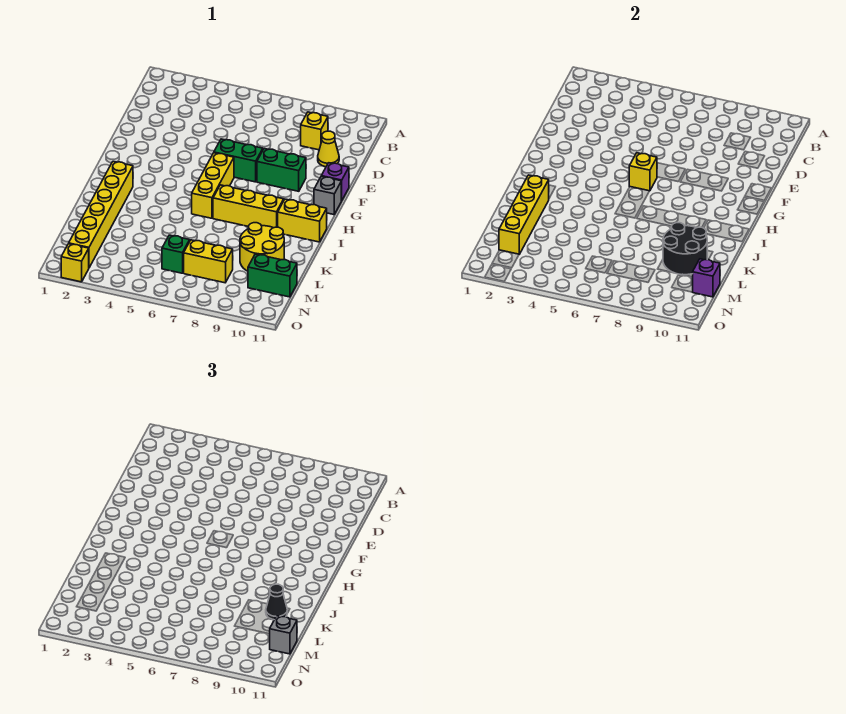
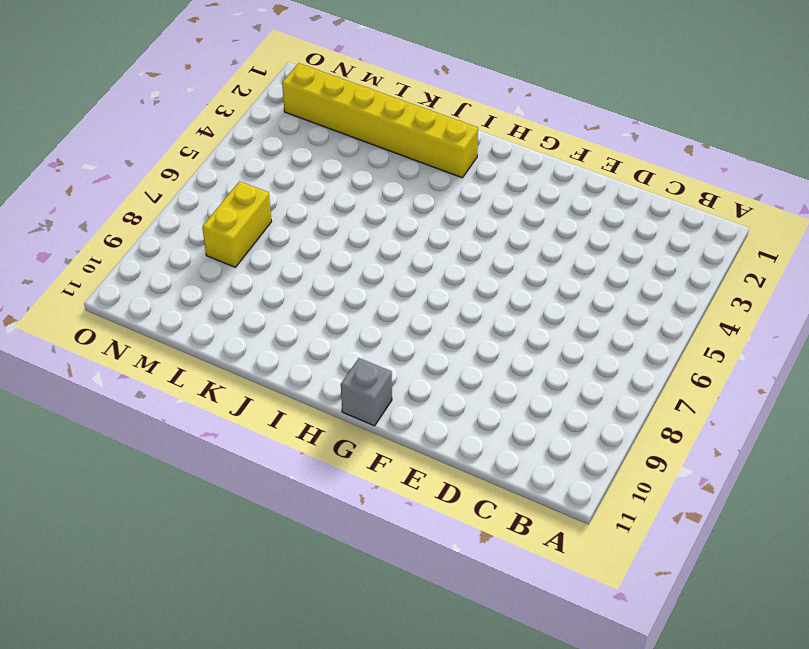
none -> yellow brick C9 level 1
none -> yellow cone D10 level 1
none -> green brick F6:F7 level 1

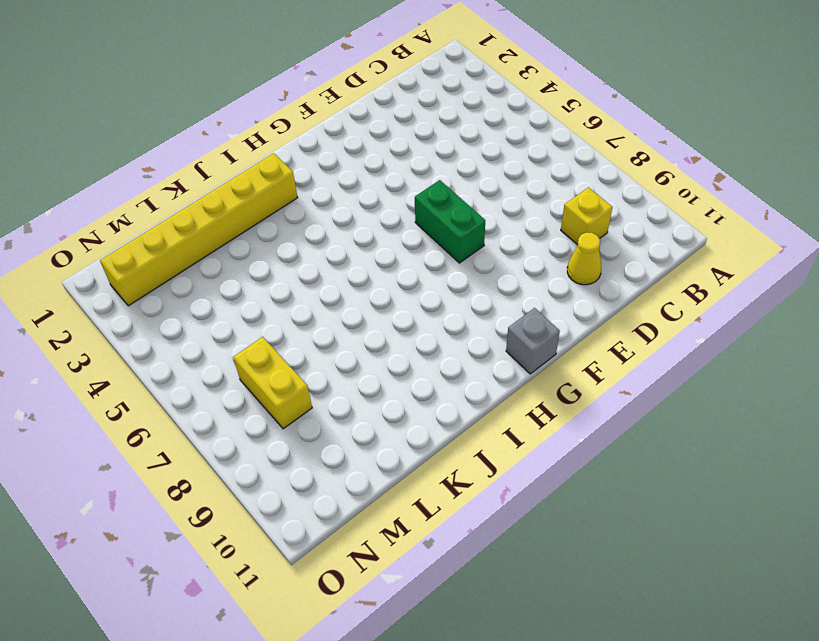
none -> green brick F8:F9 level 1
none -> purple brick F11 level 1
none -> yellow brick G6:I6 level 1

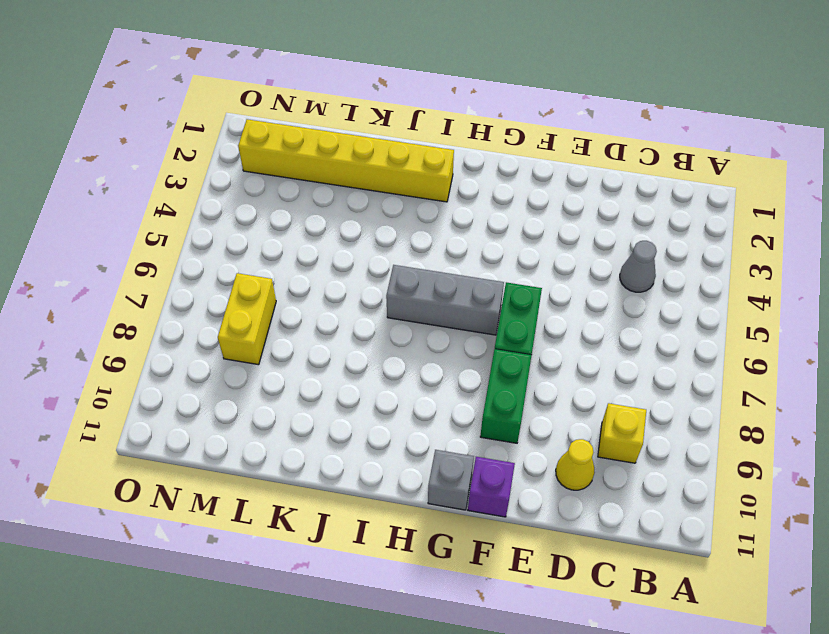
grey cone C4 level 1 -> none
grey brick G6:I6 level 1 -> yellow brick G6:I6 level 1
none -> yellow brick I7:I9 level 1
none -> yellow brick I10:I11 level 1
none -> yellow round brick K9:L10 level 1

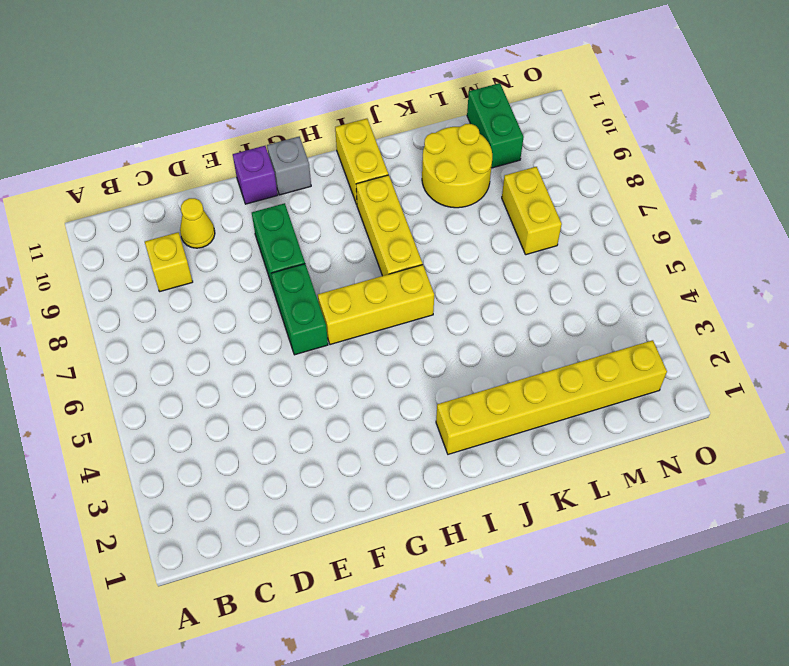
none -> green brick M6 level 1
none -> yellow brick O2 level 1
none -> yellow brick G6 level 2

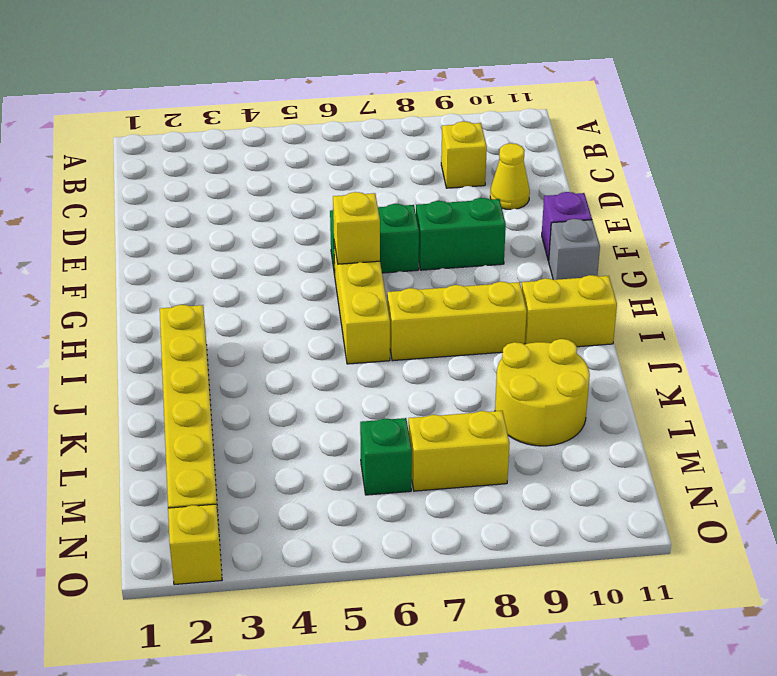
none -> green brick M10:M11 level 1
none -> yellow brick J2:M2 level 2
none -> black round brick K9:L10 level 2

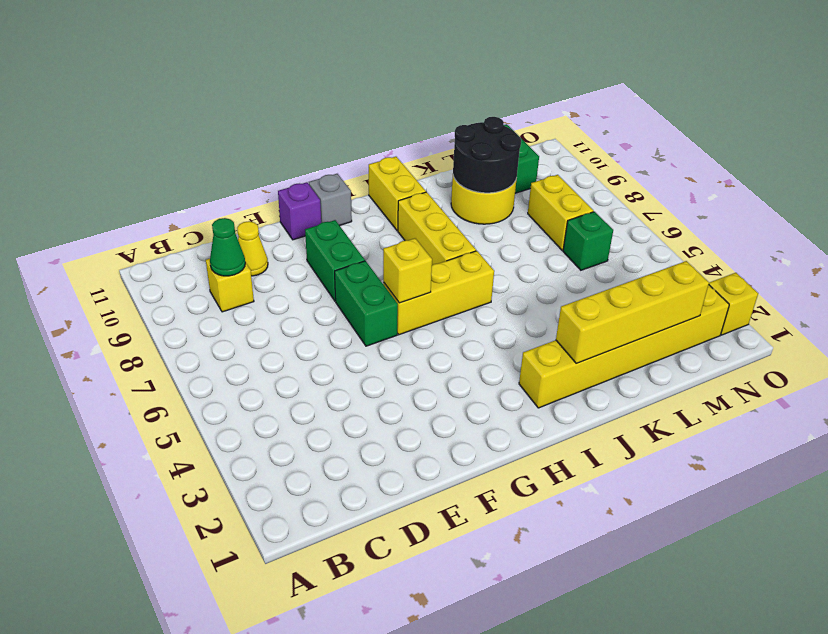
green cone C9 level 2 -> none
none -> purple brick M11 level 2
none -> black cone K10 level 3
none -> grey brick M11 level 3

